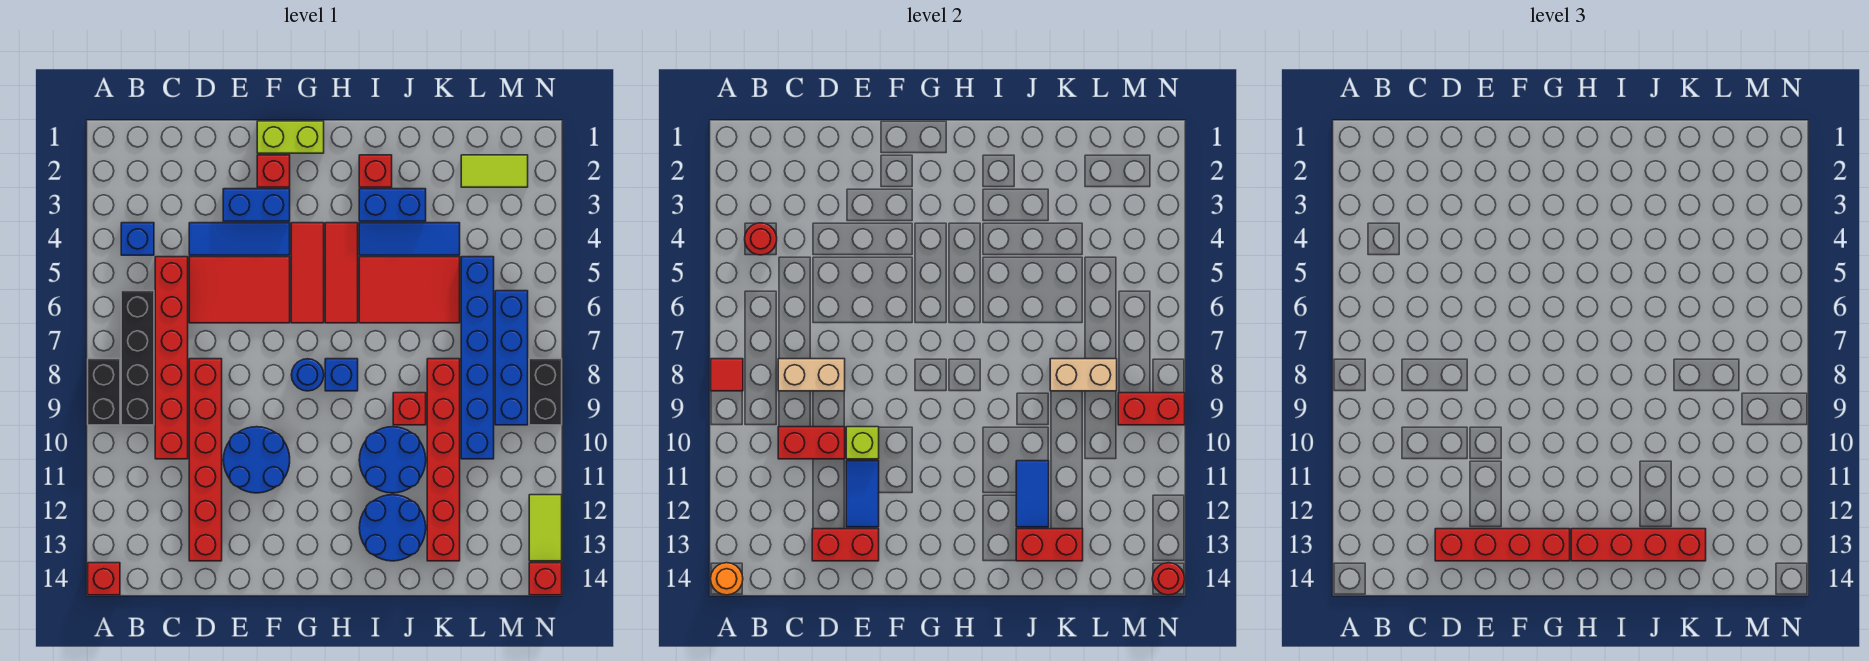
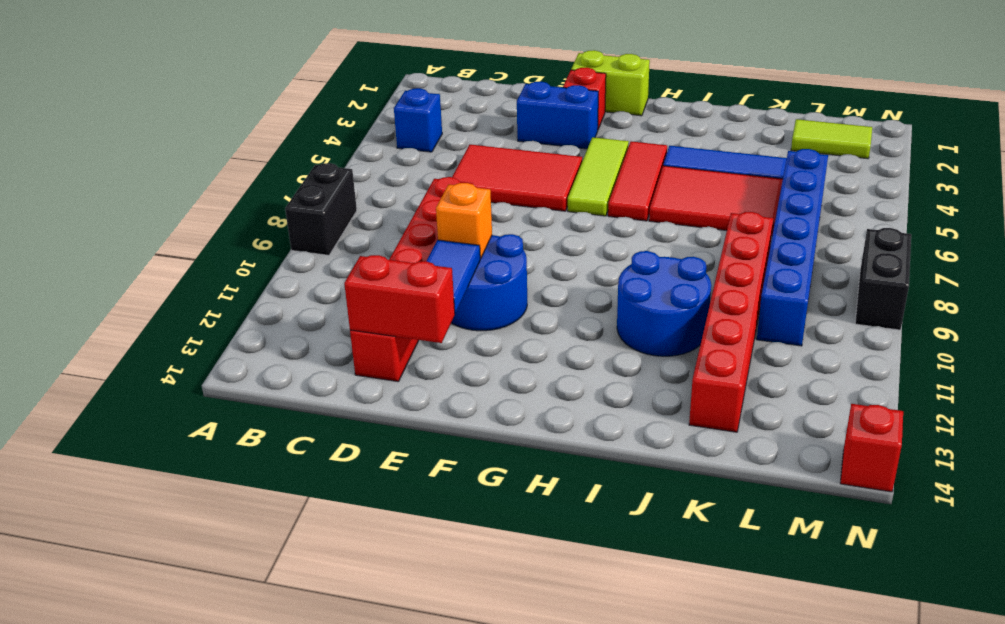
orange brick E10 level 2 -> lime brick E10 level 2
lime tile G4:G6 level 1 -> red tile G4:G6 level 1
none -> red brick A14 level 1
none -> black brick B6:B9 level 1
none -> red brick C5:C10 level 1
none -> blue tile D4:F4 level 1

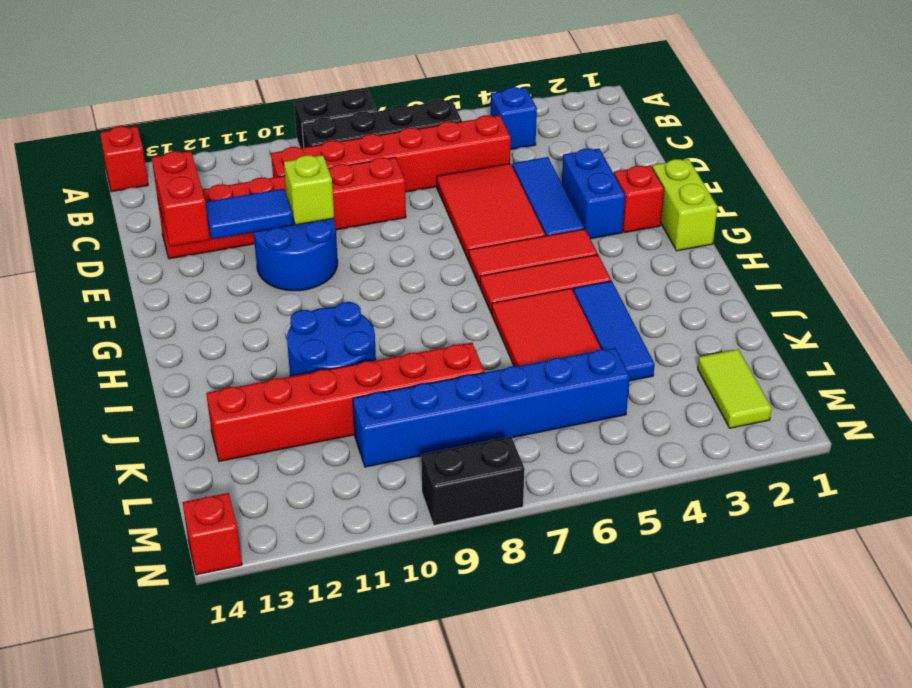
none -> blue round brick G8 level 1
none -> blue brick H8 level 1
none -> red brick I2 level 1
none -> blue brick I3:J3 level 1

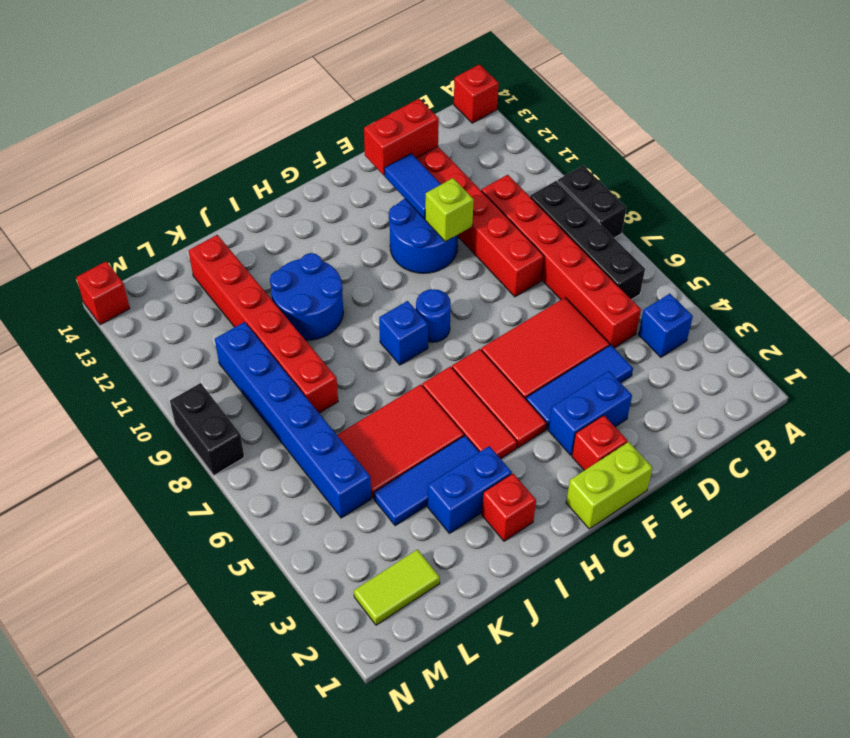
none -> blue round brick I12:J13 level 1
none -> red brick J9 level 1
none -> blue brick M6:M9 level 1
none -> lime tile N12:N13 level 1

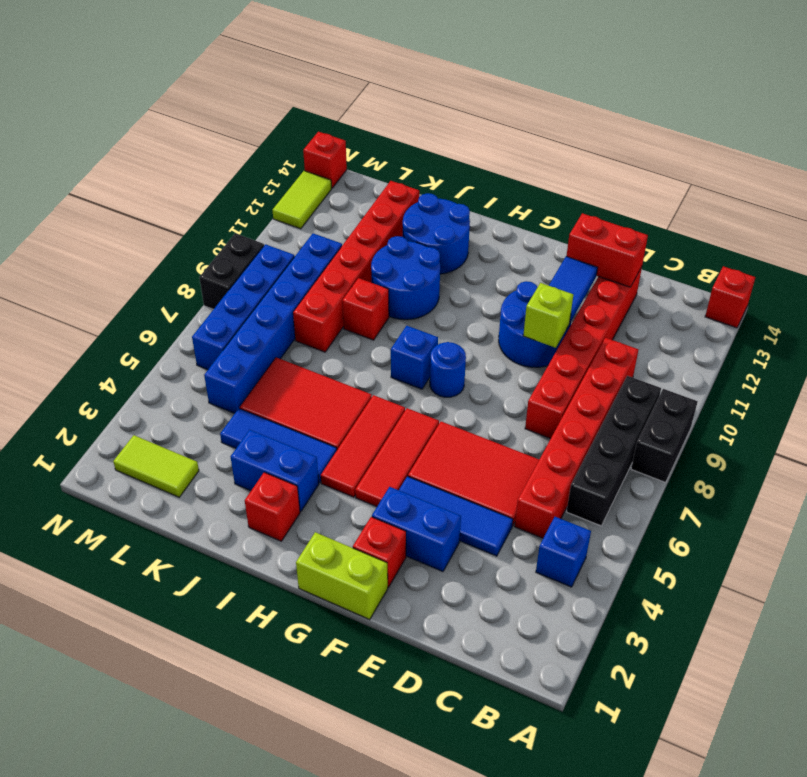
none -> red tile A8 level 2
none -> orange round brick A14 level 2
none -> red round brick B4 level 2
none -> tan brick C8:D8 level 2

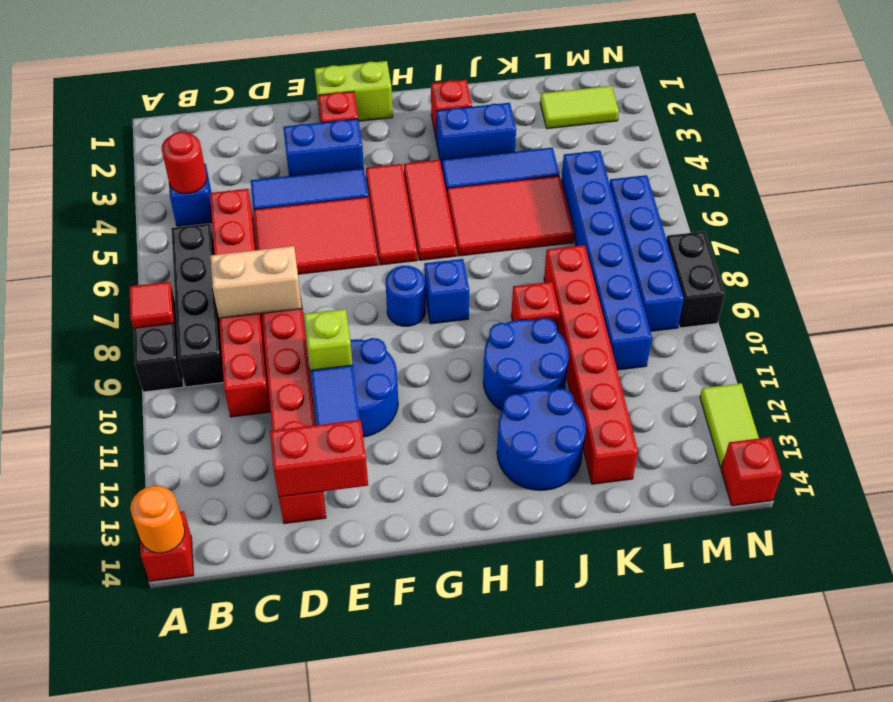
none -> red brick C10:D10 level 2
none -> blue tile J11:J12 level 2
none -> red brick J13:K13 level 2
none -> tan brick K8:L8 level 2

